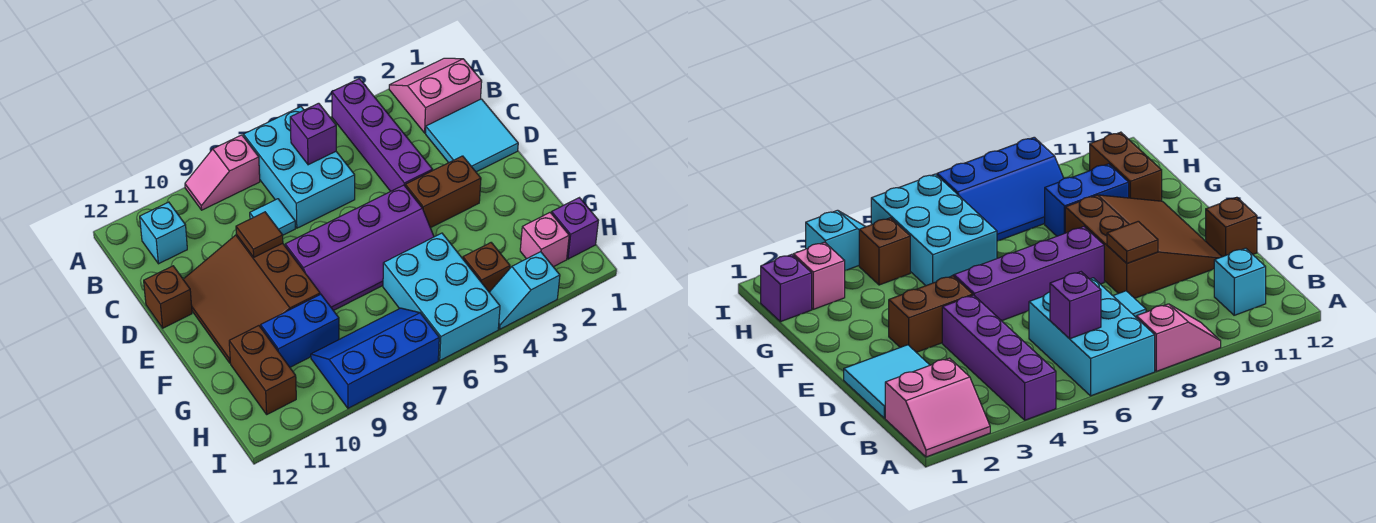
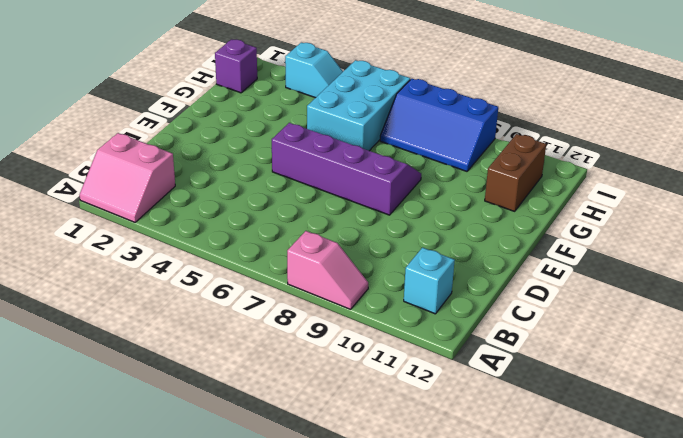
none -> purple brick A4:D4 level 1
none -> cyan brick A6:C7 level 1
none -> cyan tile C1:D2 level 1

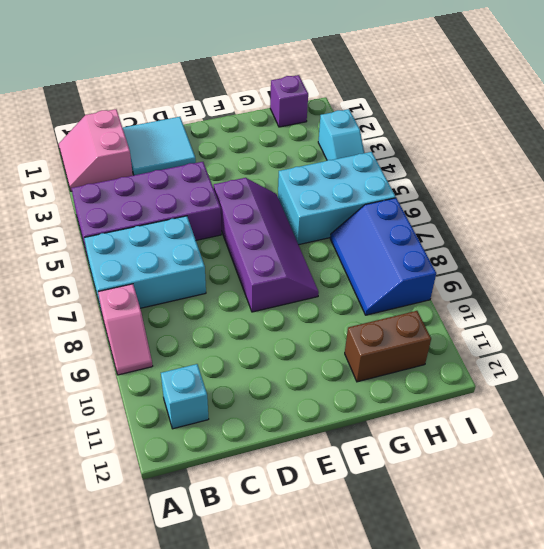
purple brick A4:D5 level 1 -> purple brick A4:D4 level 1
none -> cyan tile C8 level 1
none -> brown slope D9:F11 level 1 top 9
none -> brown brick D12 level 1

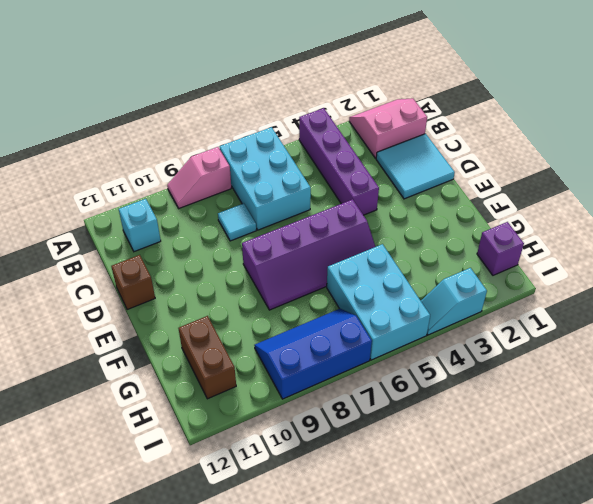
none -> brown slope D9:F11 level 1 top 9
none -> brown brick E3:E4 level 1
none -> blue brick G9:G10 level 1

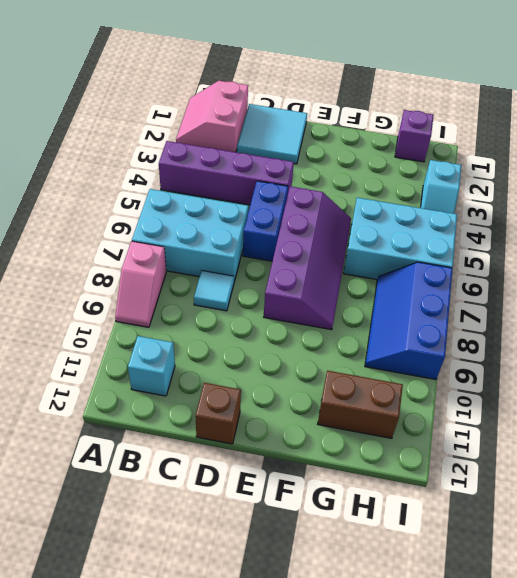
blue brick D5:D6 level 1 -> blue brick G9:G10 level 1
none -> brown slope D9:F11 level 1 top 9
none -> brown brick E3:E4 level 1
none -> pink brick H2 level 1

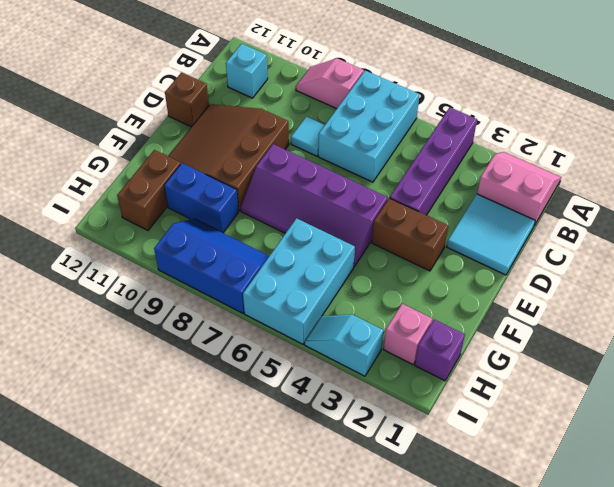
none -> brown brick H4 level 1
none -> purple brick B6 level 2
none -> brown tile D9 level 2

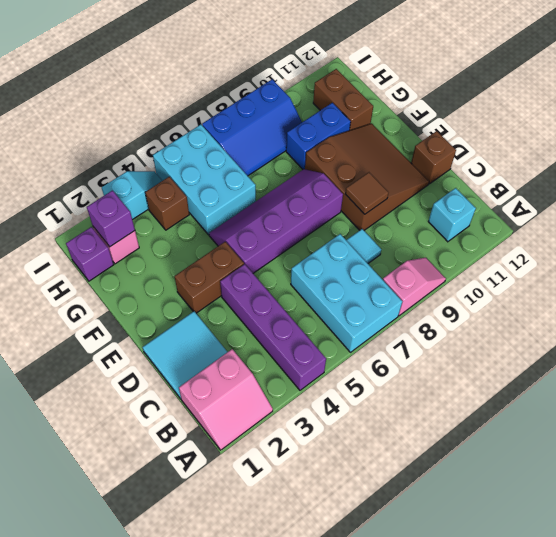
purple brick H2 level 2 -> purple brick B6 level 2

